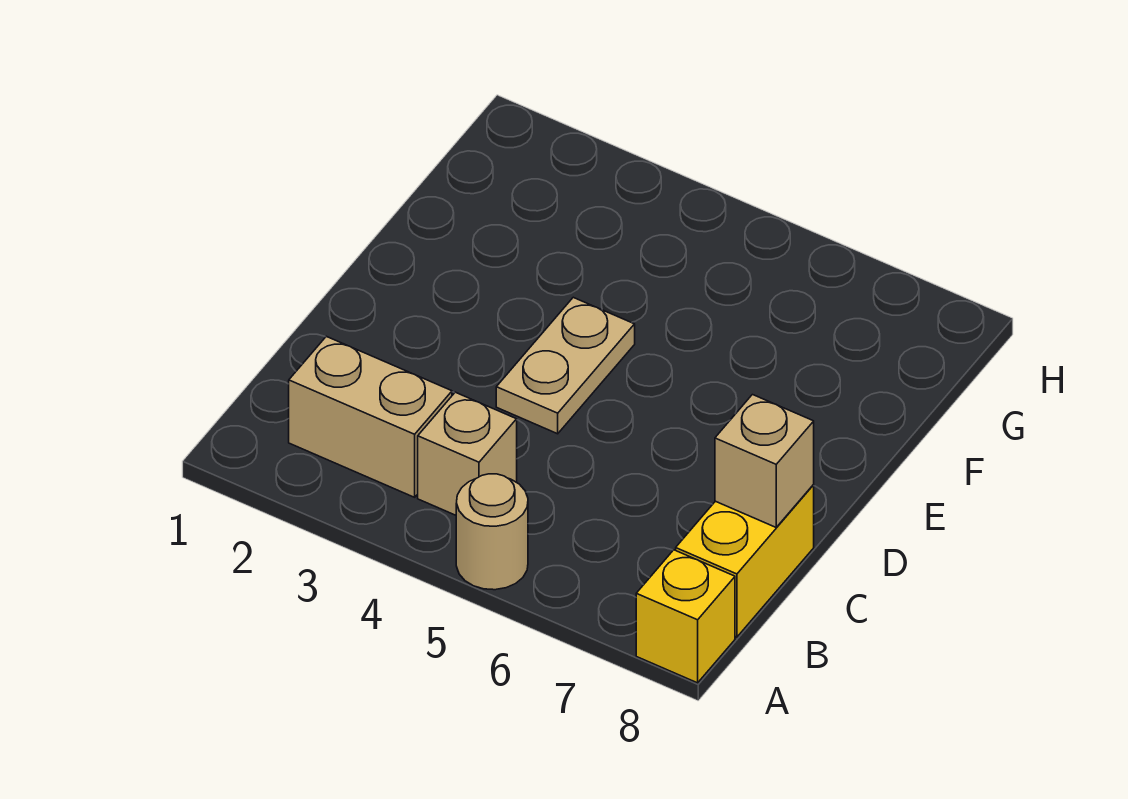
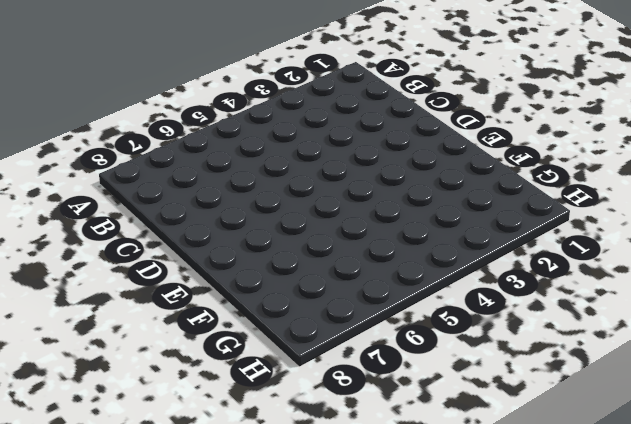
none -> tan round brick A5 level 1
none -> yellow brick A8 level 1

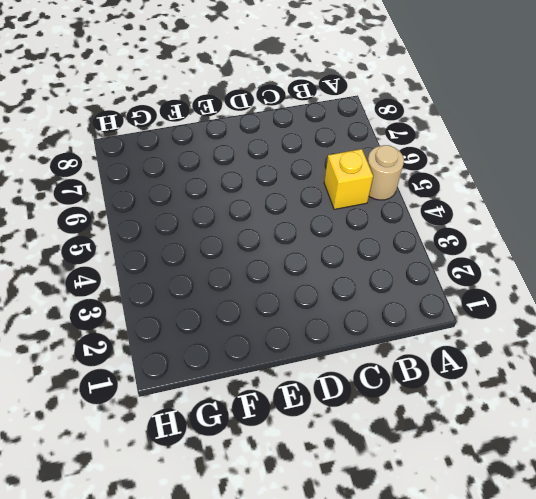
yellow brick B5 level 1 -> yellow brick A8 level 1
none -> tan brick B2:B3 level 1
none -> tan brick B4 level 1

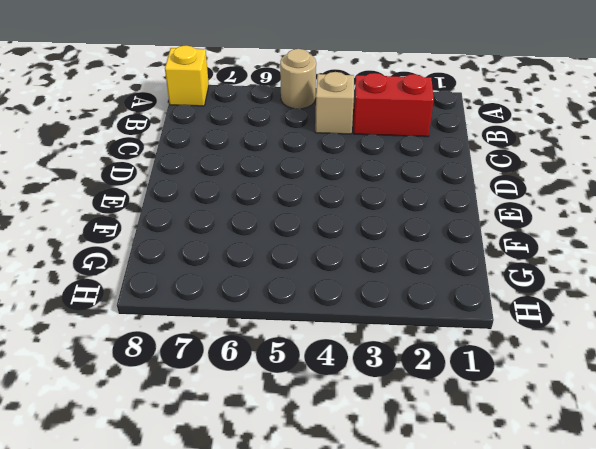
red brick B2:B3 level 1 -> tan brick B2:B3 level 1
none -> yellow brick B8:C8 level 1
none -> tan plate D4:E4 level 1

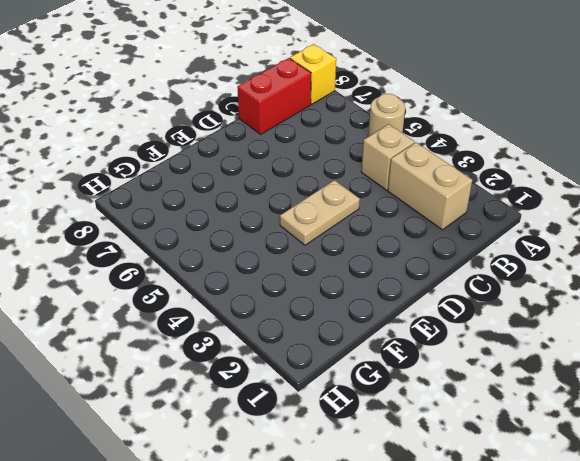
red brick B8:C8 level 1 -> yellow brick B8:C8 level 1
none -> tan brick C8 level 2

